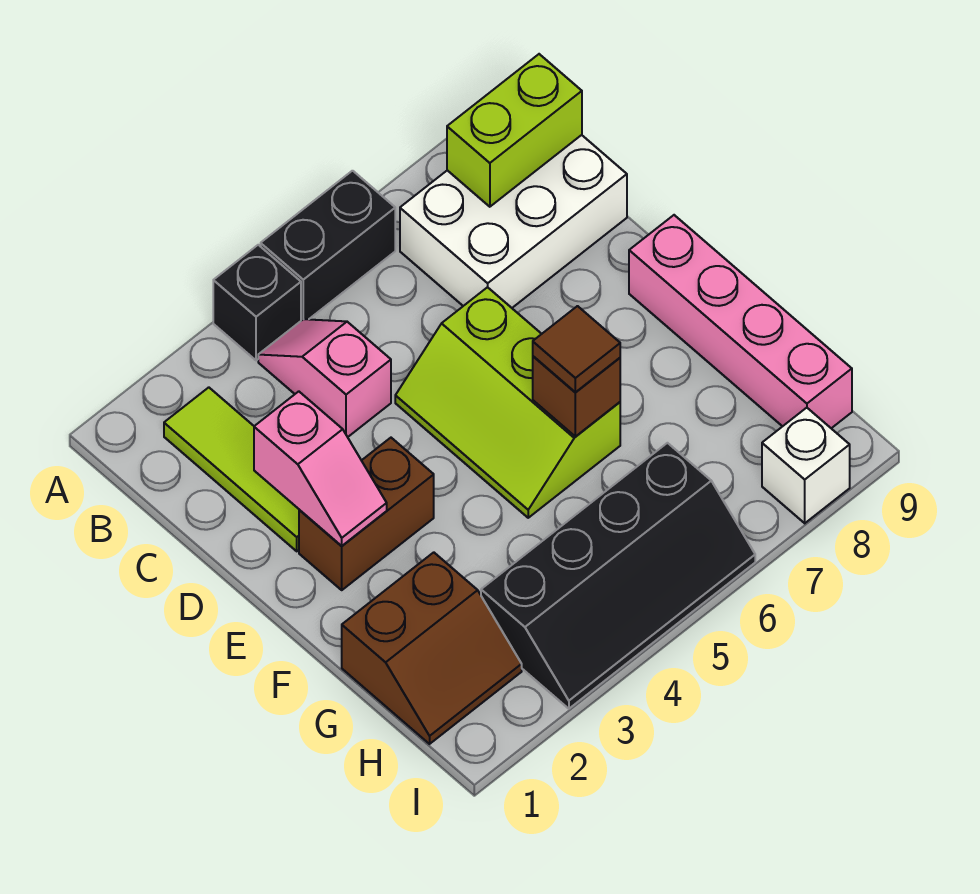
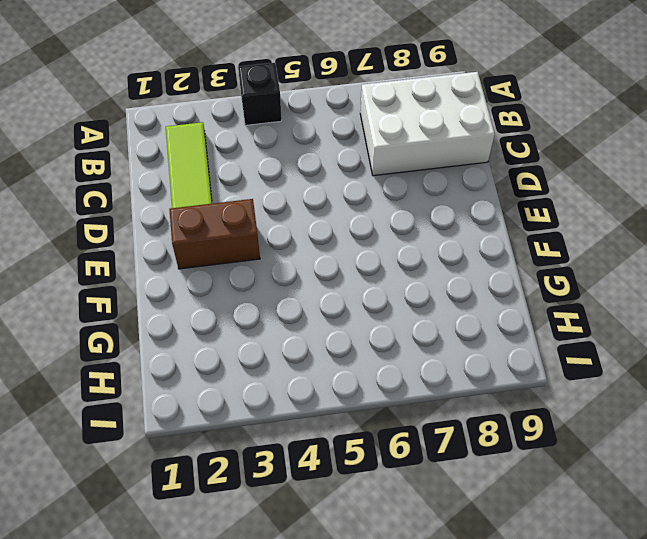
none -> black brick A5:A6 level 1
none -> pink slope B4:C4 level 1 top C
none -> lime slope D5:F6 level 1 top 6

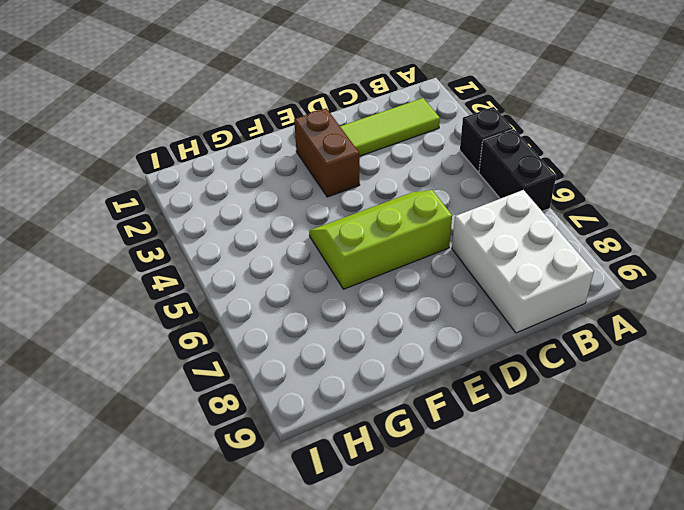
none -> pink slope B4:C4 level 1 top C
none -> pink brick E9:H9 level 1
none -> brown slope G1:H2 level 1 top G

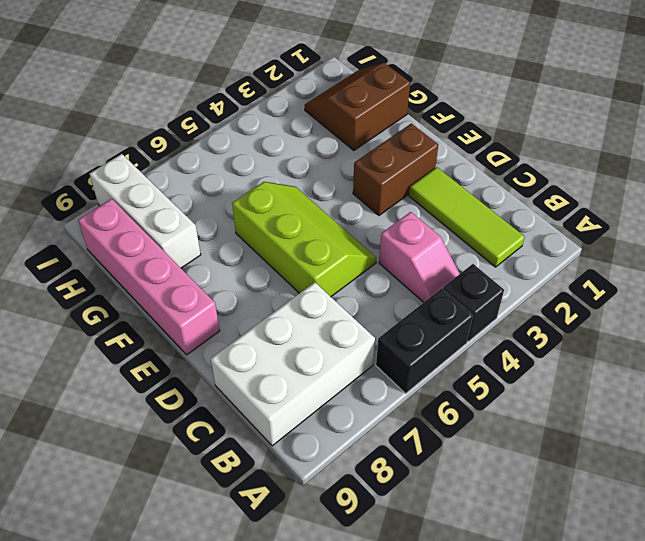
white brick G8:I8 level 1 -> white brick I8 level 1
none -> black slope H3:I6 level 1 top H
none -> lime brick B8:B9 level 2
none -> pink slope D2:E2 level 2 top D

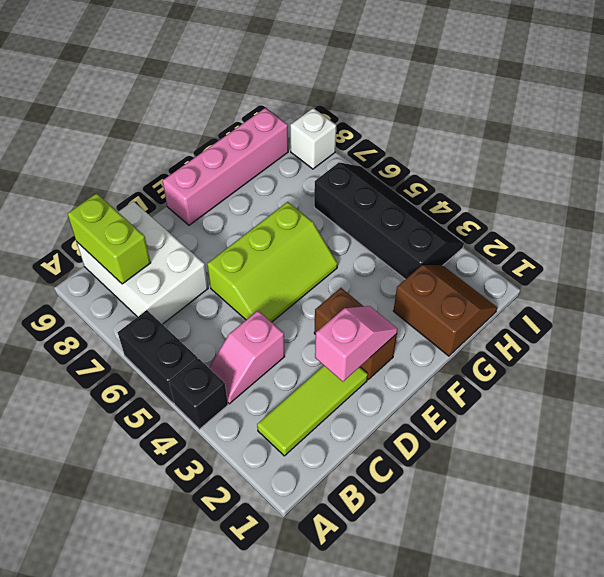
none -> brown brick F6 level 2
none -> brown tile F6 level 3

